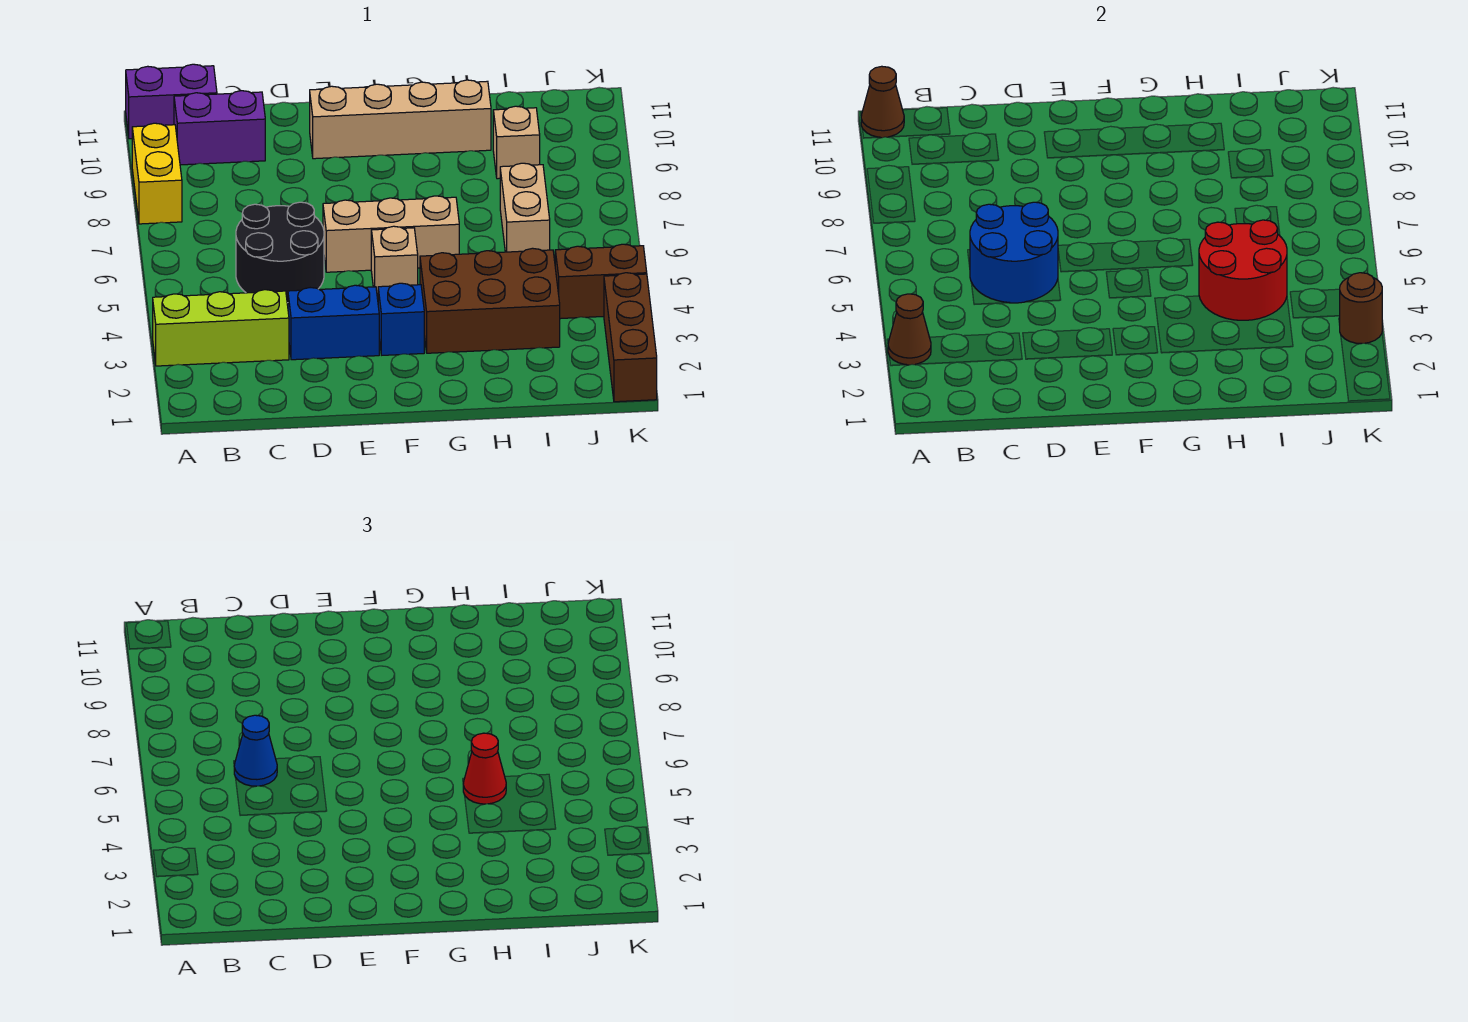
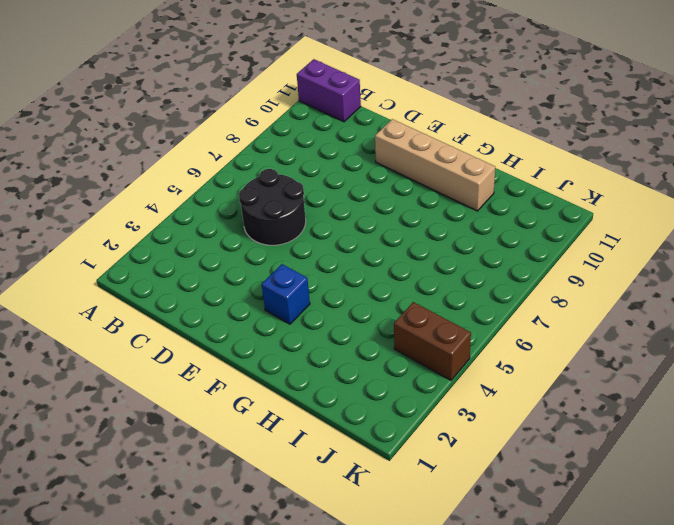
none -> lime brick A3:C3 level 1
none -> yellow brick A8:A9 level 1
none -> purple brick B10:C10 level 1

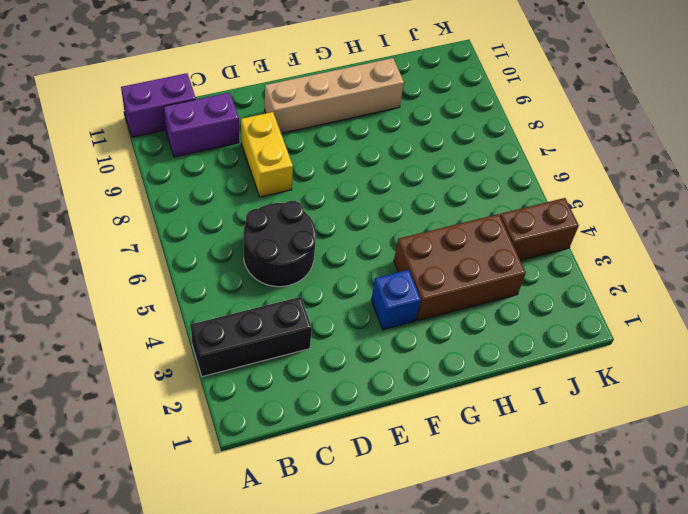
black brick A3:C3 level 1 -> lime brick A3:C3 level 1
yellow brick D8:D9 level 1 -> yellow brick A8:A9 level 1
none -> blue brick D3:E3 level 1
none -> tan brick E6:G6 level 1
none -> tan brick F5 level 1

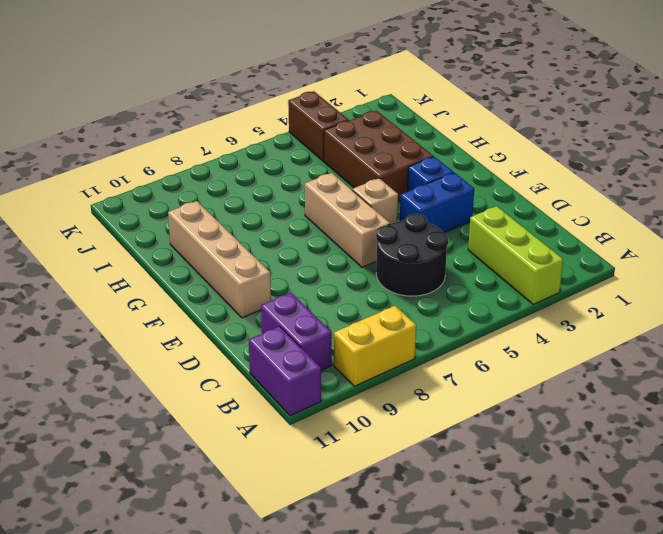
blue brick E3:E4 level 1 -> blue brick D3:E3 level 1
none -> tan brick I6:I7 level 1
none -> tan brick I9 level 1
none -> brown brick K1:K3 level 1

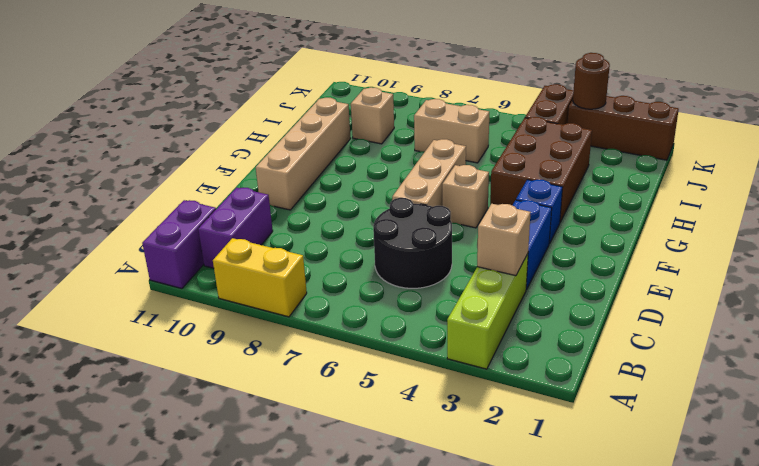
tan brick C3 level 2 -> none
none -> brown cone A3 level 2
none -> brown cone A11 level 2
none -> blue round brick C5:D6 level 2

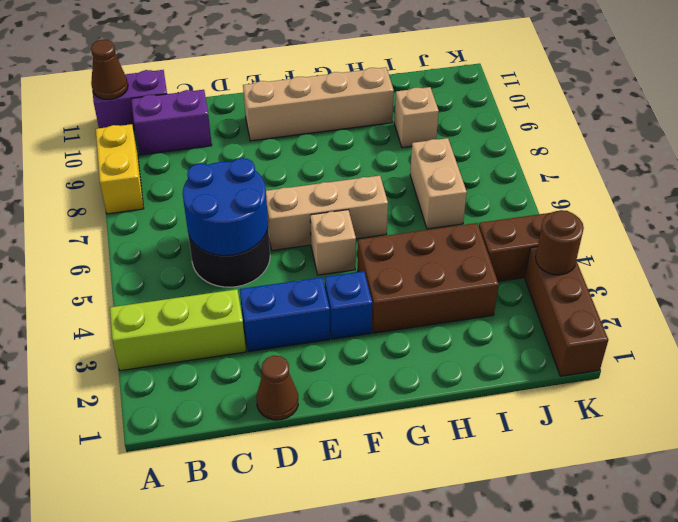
brown cone D1 level 1 -> brown cone A3 level 2
none -> red round brick H4:I5 level 2
none -> blue cone C6 level 3
none -> red cone H5 level 3

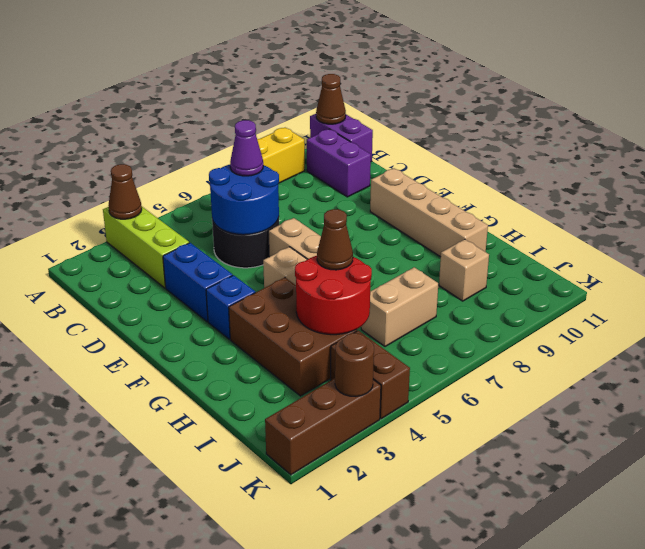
purple cone C6 level 3 -> blue cone C6 level 3
brown cone H5 level 3 -> red cone H5 level 3

